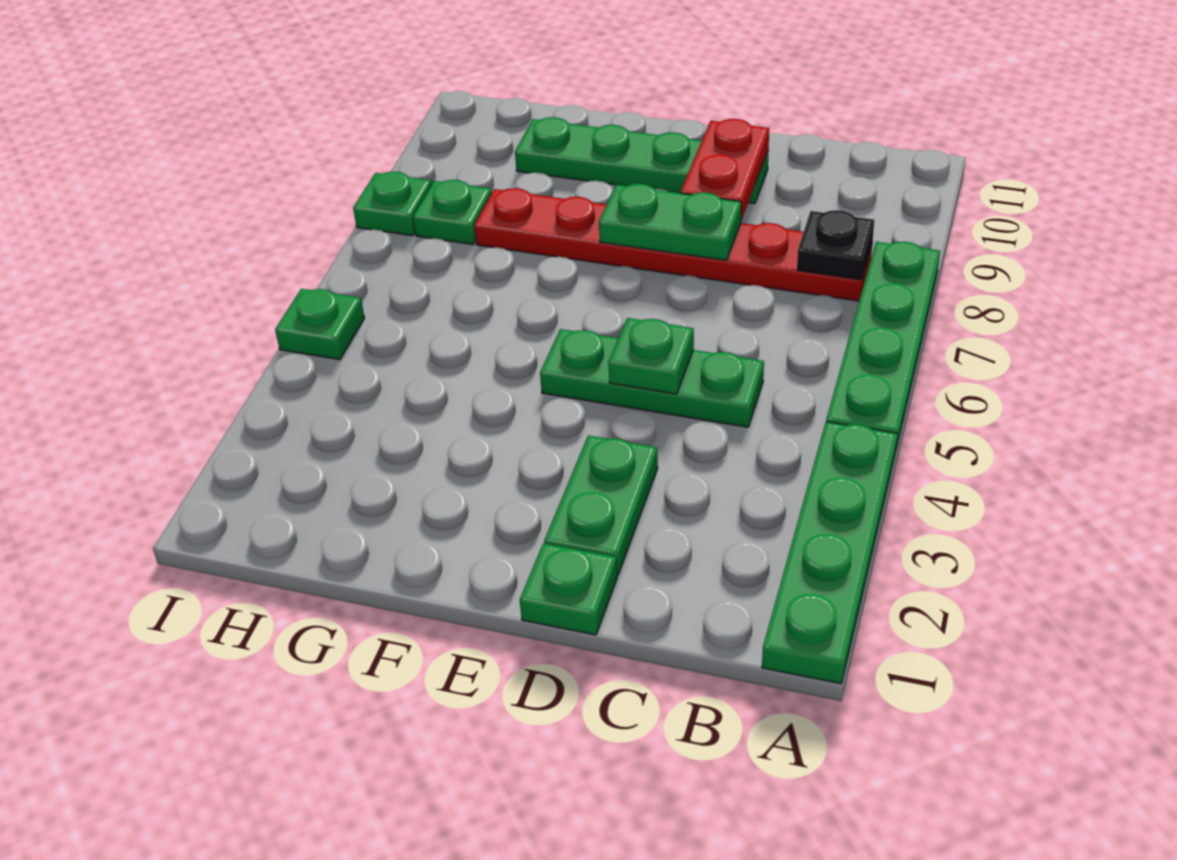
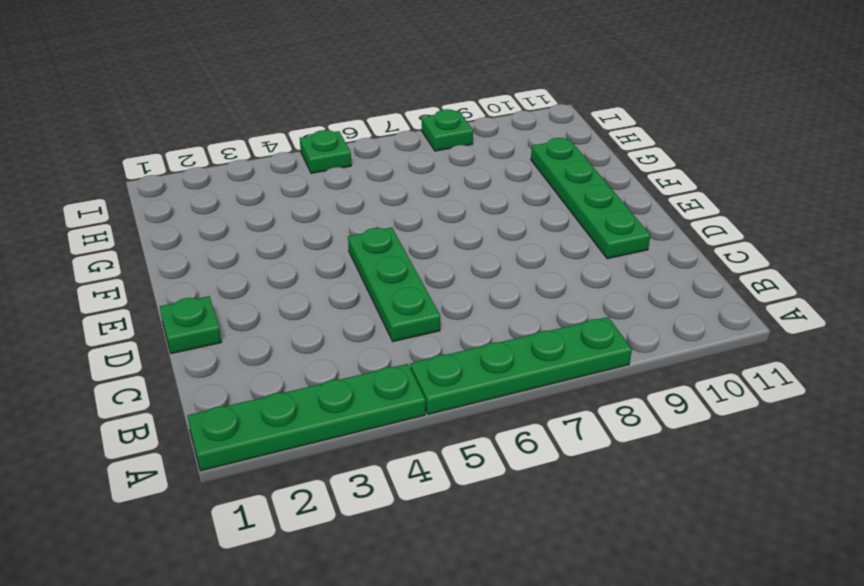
none -> red plate B8:G8 level 1
none -> green plate D2:D3 level 1
none -> green plate H8 level 1

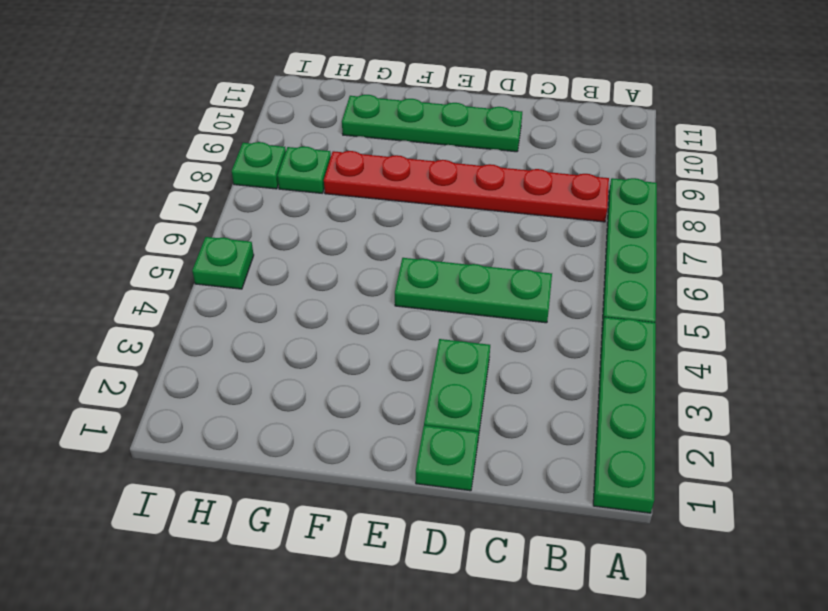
none -> black plate B8 level 2
none -> green plate D5 level 2
none -> green plate D8:E8 level 2

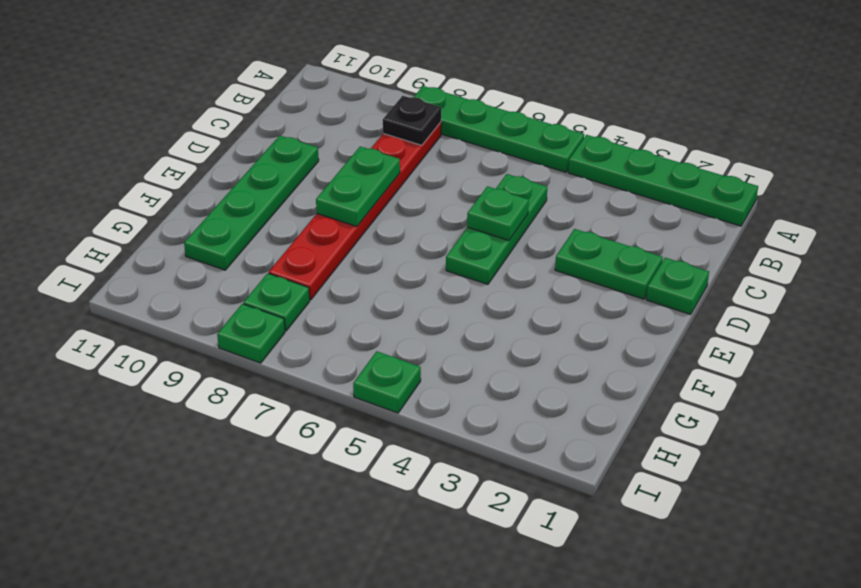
none -> red plate D9:D10 level 2

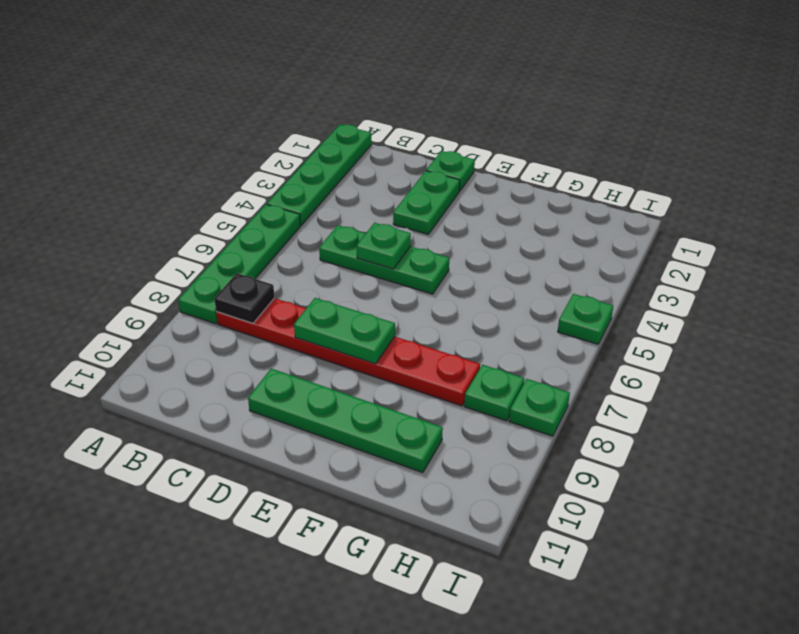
none -> red plate D9:D10 level 2

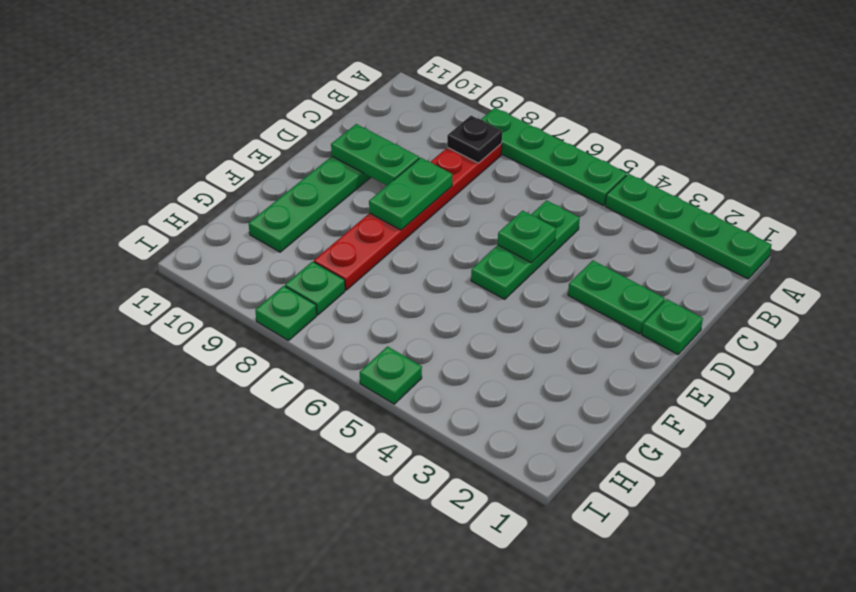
green plate D9:D10 level 2 -> red plate D9:D10 level 2

